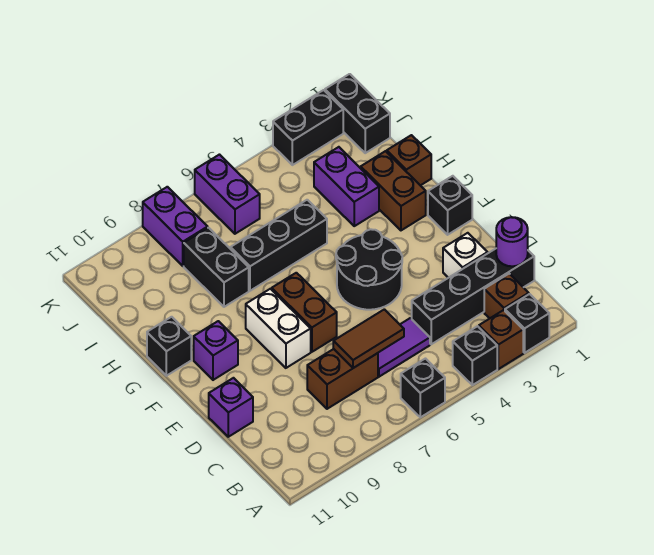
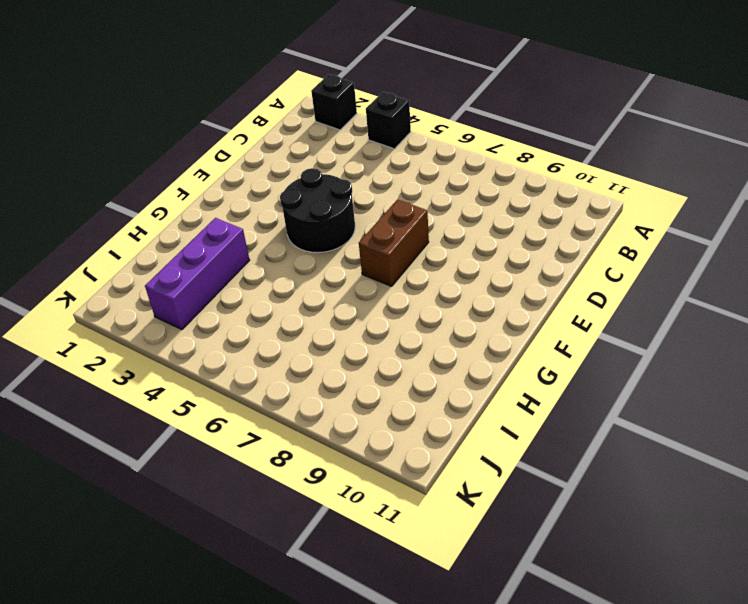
purple brick H3:J3 level 1 -> purple brick H3:I3 level 1
none -> brown brick A3 level 1
none -> black brick A6 level 1
none -> brown brick B2 level 1

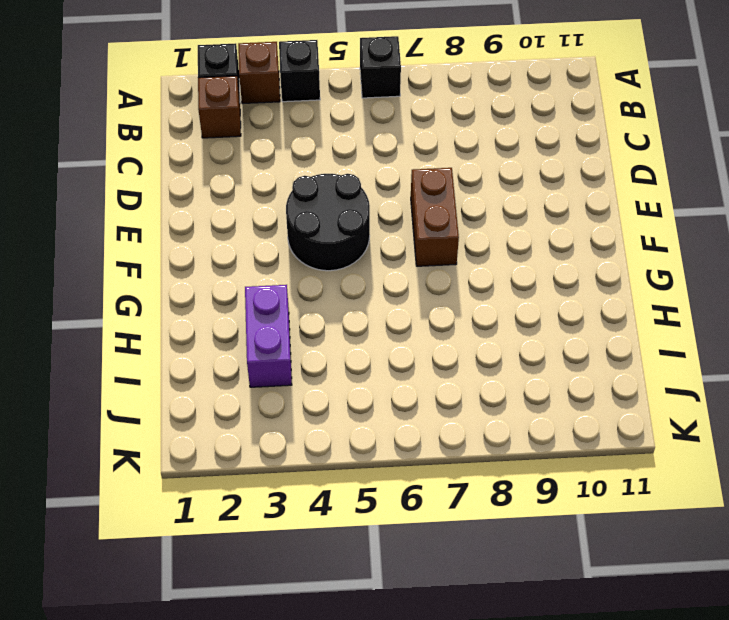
none -> black brick C1:C4 level 1
none -> purple tile C5:C6 level 1
none -> brown brick C7:C8 level 1

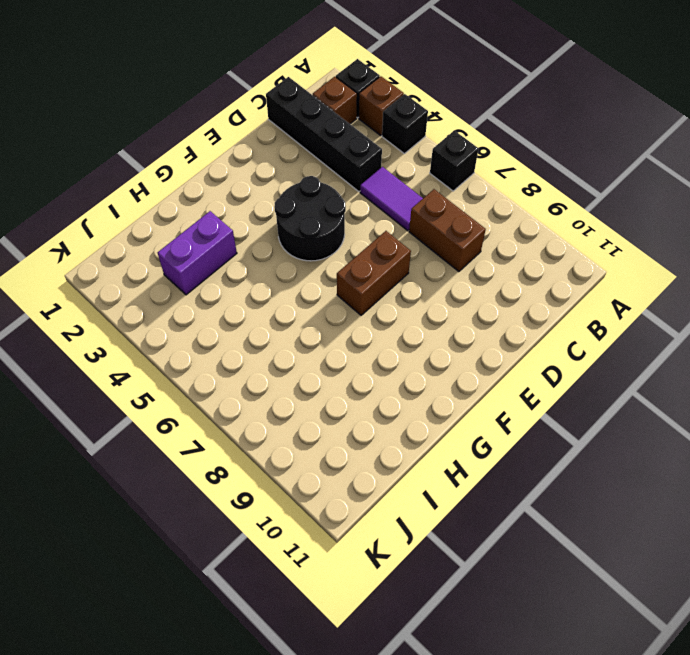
none -> white brick D2 level 1
none -> purple brick D11 level 1
none -> white brick E8:F8 level 1

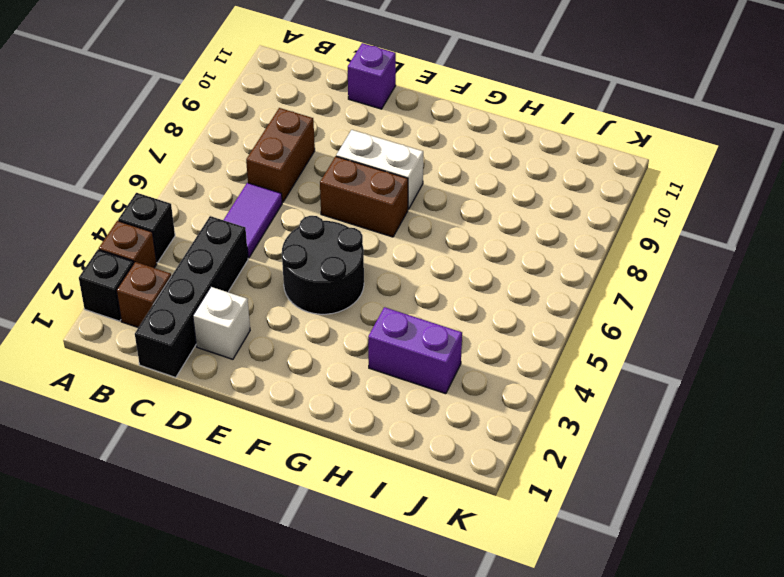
none -> black brick A6 level 1
none -> black brick F1 level 1
none -> purple brick F10 level 1

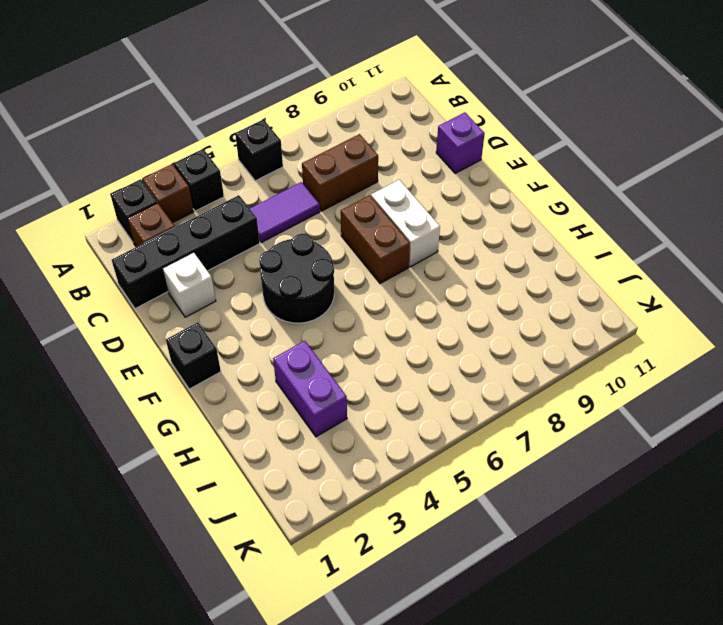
none -> purple brick F10 level 1
none -> brown brick G2:H2 level 1
none -> black brick G11 level 1

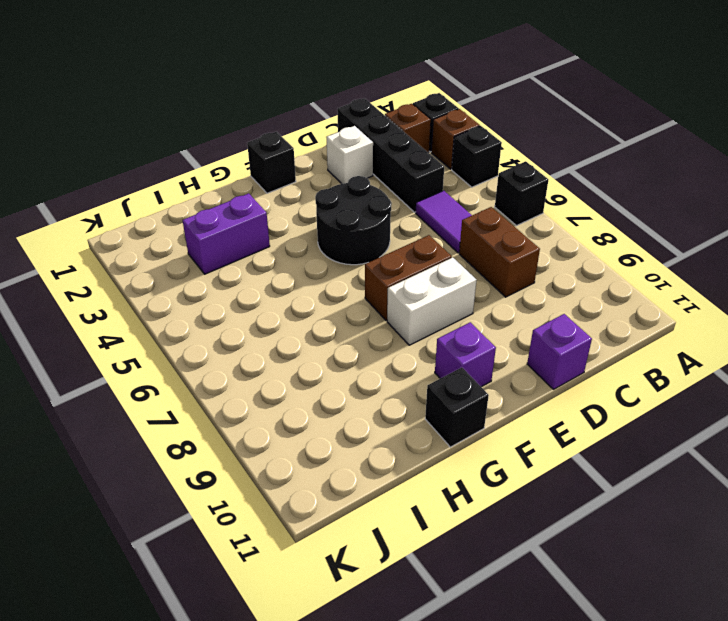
none -> brown brick G2:H2 level 1
none -> brown brick H1 level 1
none -> black brick H5:H7 level 1

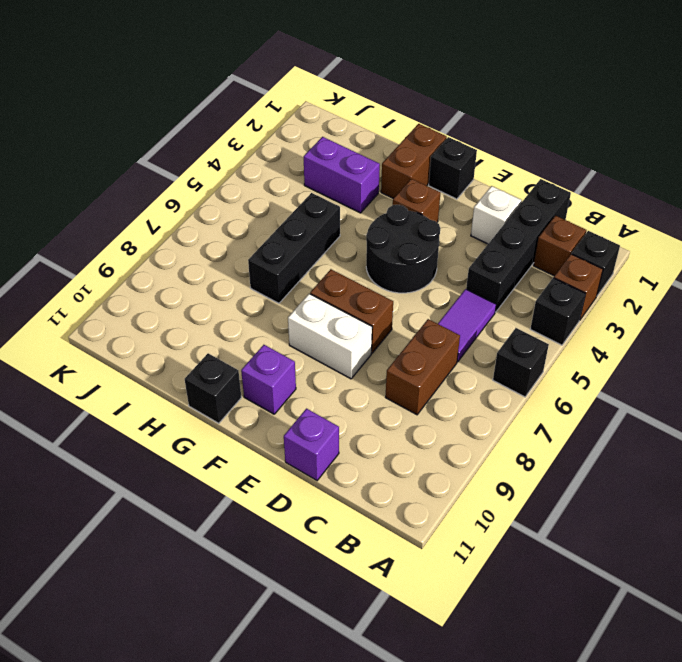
brown brick F3 level 1 -> brown brick H1 level 1
brown brick G1:G2 level 1 -> brown brick G2:H2 level 1
none -> black brick H8:I8 level 1
none -> black brick J1:K1 level 1
none -> purple brick J6:K6 level 1

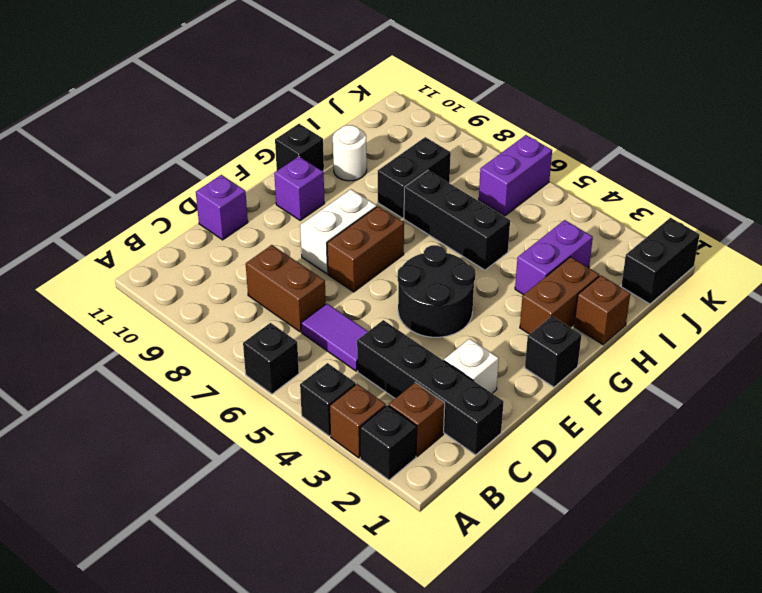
white round brick H10 level 1 -> none
none -> purple brick J8:K8 level 1
none -> black brick K2:K3 level 1
none -> purple round brick C1 level 2

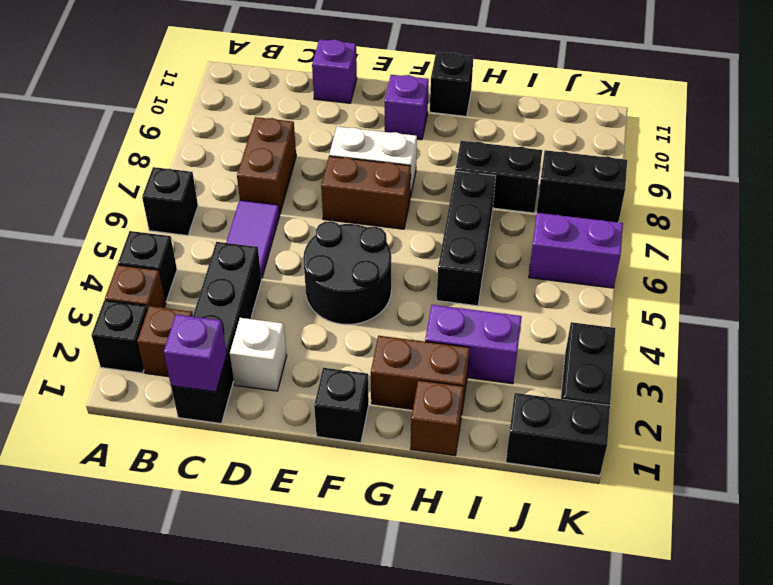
purple brick C1 level 2 -> purple round brick C1 level 2
black brick J8:K8 level 1 -> purple brick J8:K8 level 1
none -> brown tile C6:C7 level 2

